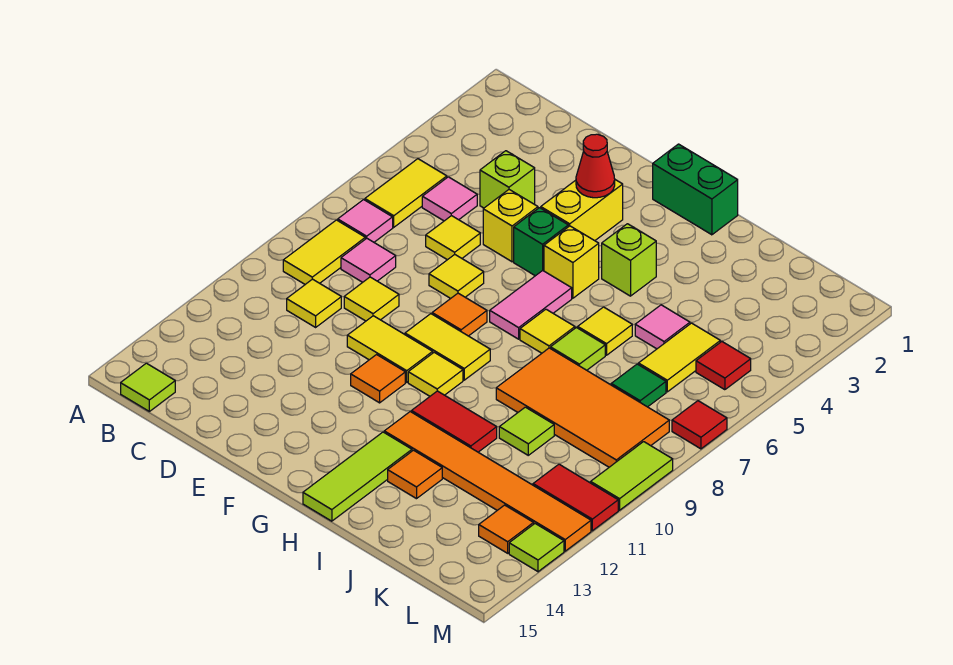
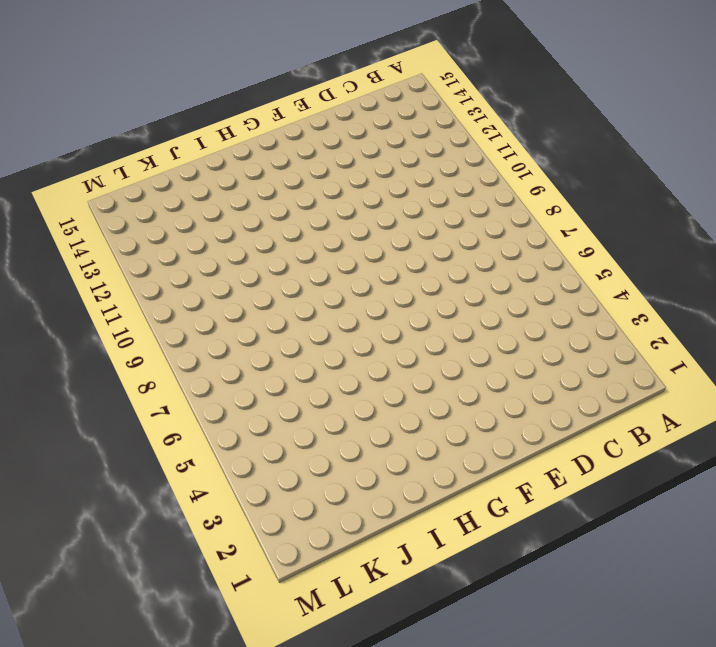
none -> yellow tile B5:B6 level 1
none -> pink tile B7 level 1
none -> yellow tile B8:B9 level 1
none -> lime tile B15 level 1

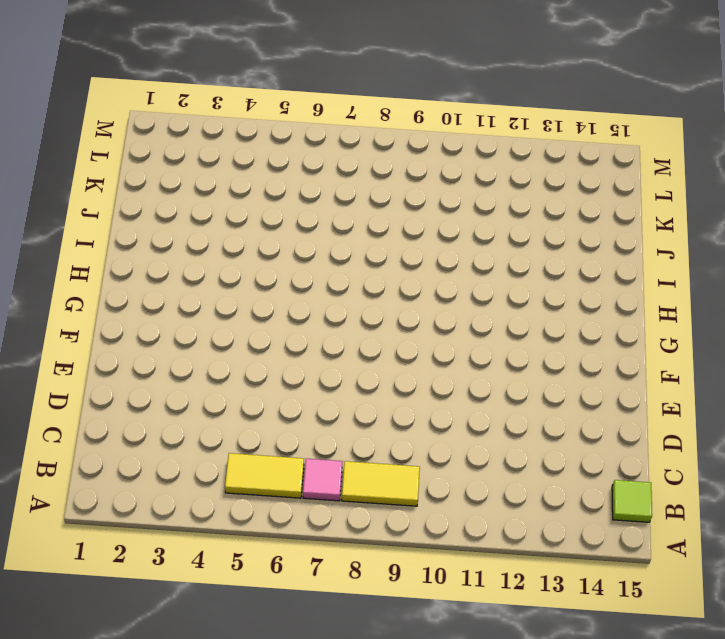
none -> pink tile C5 level 1
none -> pink tile C8 level 1
none -> yellow tile C10 level 1
none -> lime brick D4 level 1

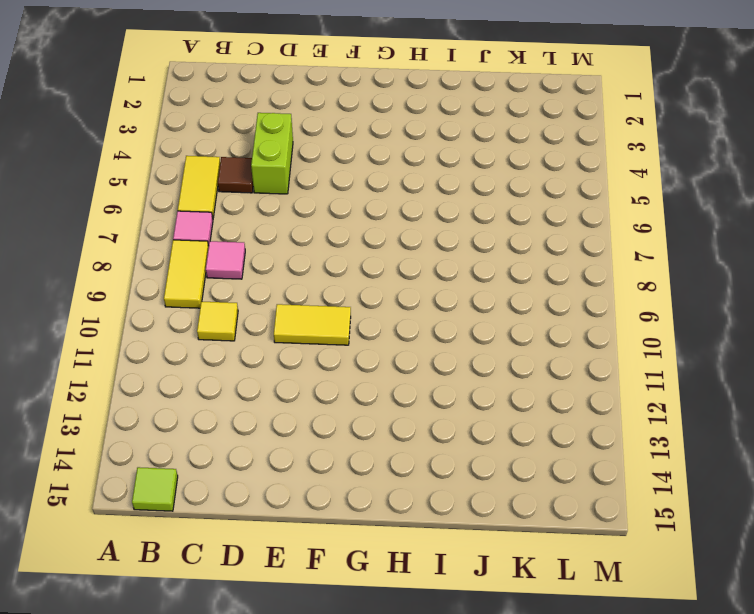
brown tile C5 level 1 -> pink tile C5 level 1
lime brick D4:D5 level 1 -> lime brick D4 level 1
none -> yellow tile D6 level 1
none -> yellow tile D9 level 1
none -> yellow brick E5 level 1
none -> yellow tile E7 level 1

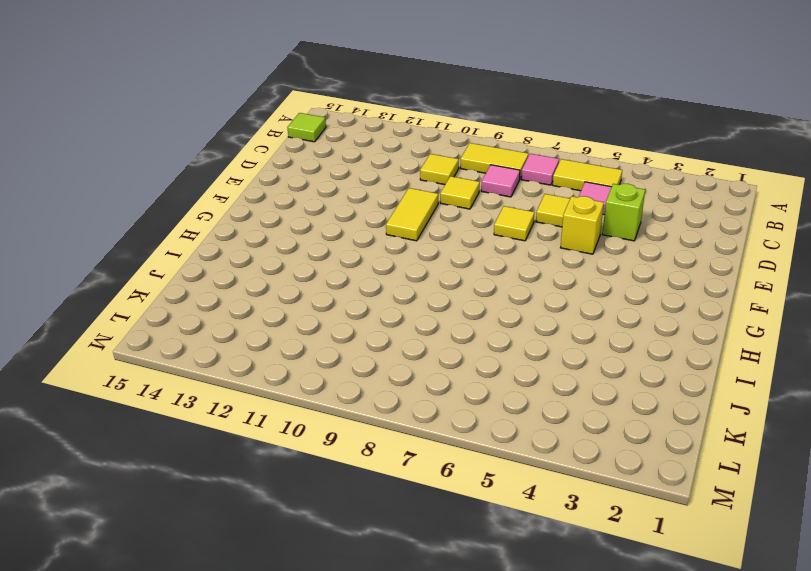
none -> yellow brick F3:F4 level 1
none -> green brick F5 level 1
none -> orange tile F8 level 1
none -> yellow tile F9:G9 level 1

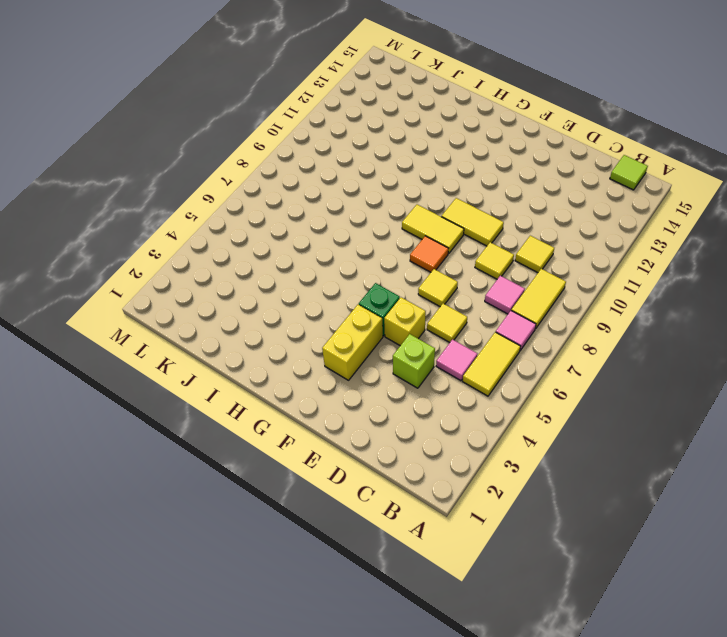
none -> orange tile F11 level 1
none -> green brick G1:H1 level 1
none -> yellow brick G5 level 1
none -> pink tile G6:G7 level 1

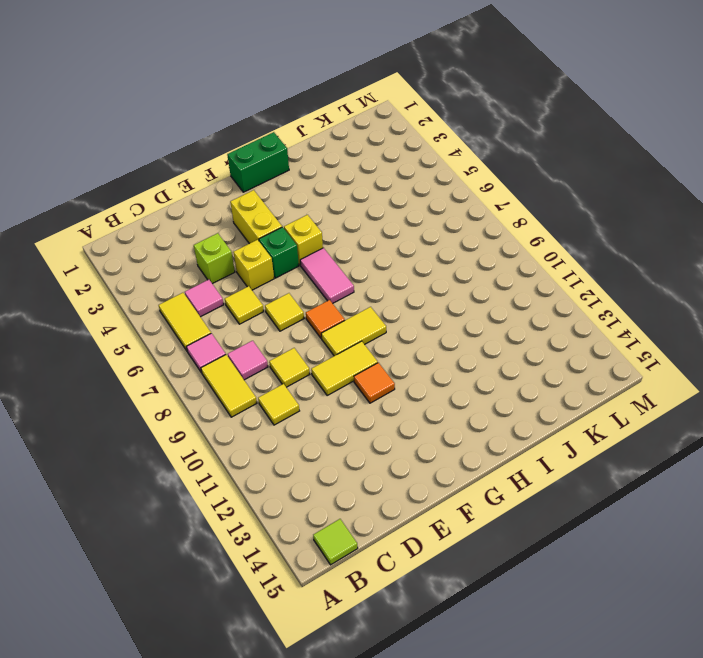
none -> yellow tile G10 level 1
none -> lime brick H4 level 1
none -> yellow tile H7 level 1
none -> red tile H11:I11 level 1

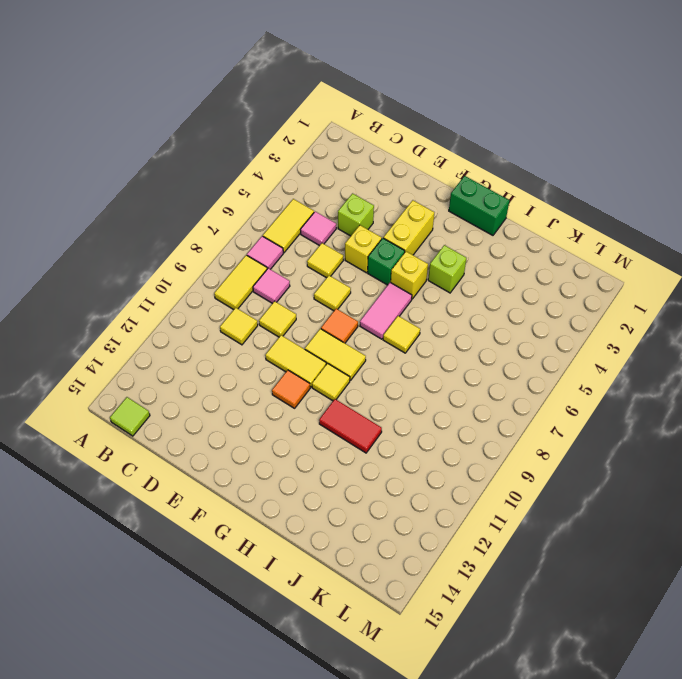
none -> orange tile H12:M12 level 1
none -> lime tile H13:H15 level 1
none -> yellow tile I6 level 1
none -> lime tile I7 level 1

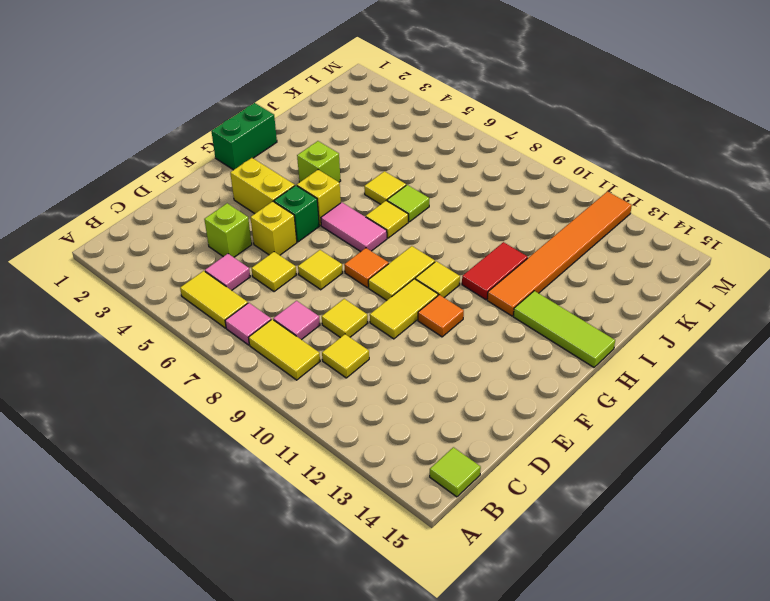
none -> orange tile I8:L9 level 1
none -> orange tile I13 level 1
none -> pink tile J5 level 1
none -> lime tile J10 level 1

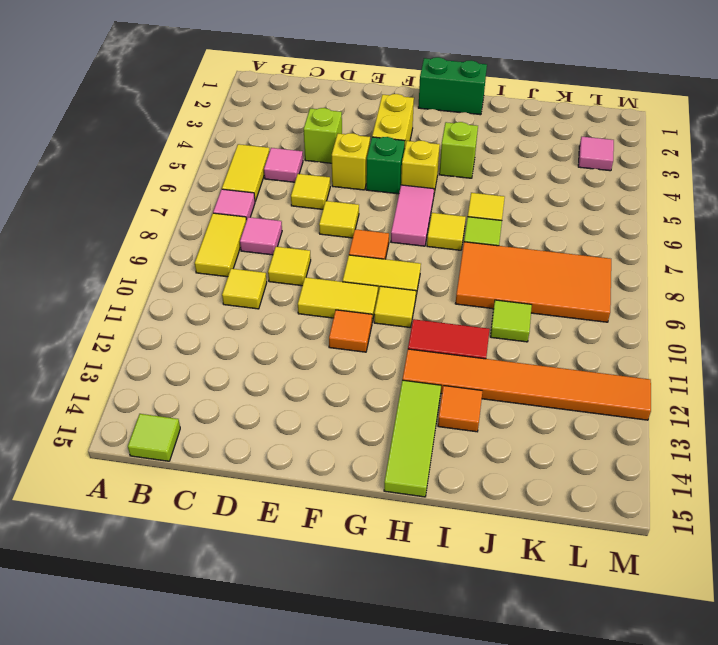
pink tile L3 level 1 -> pink tile J5 level 1
none -> yellow tile K5:K6 level 1
none -> green tile K7 level 1
none -> red tile L5 level 1
none -> red tile L11:M11 level 1

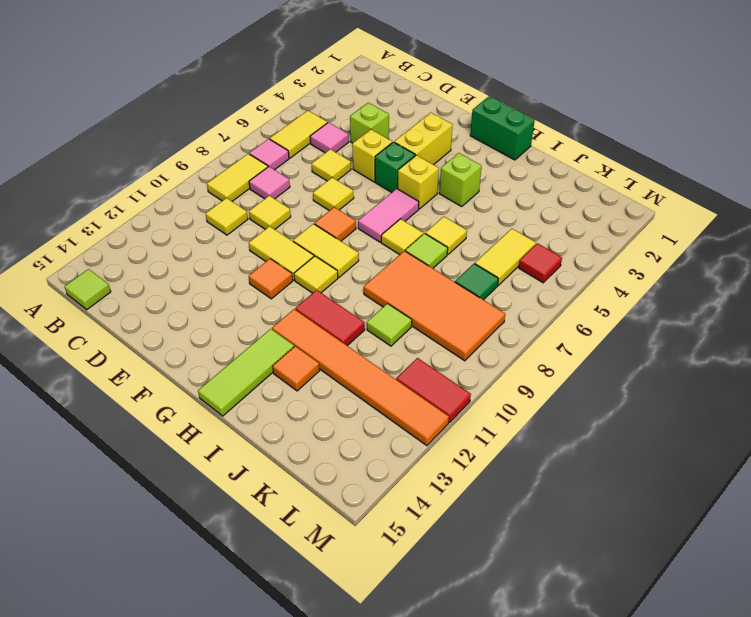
none -> pink tile J5 level 1
none -> orange tile L13 level 1
none -> red tile M7 level 1
none -> lime tile M9:M10 level 1

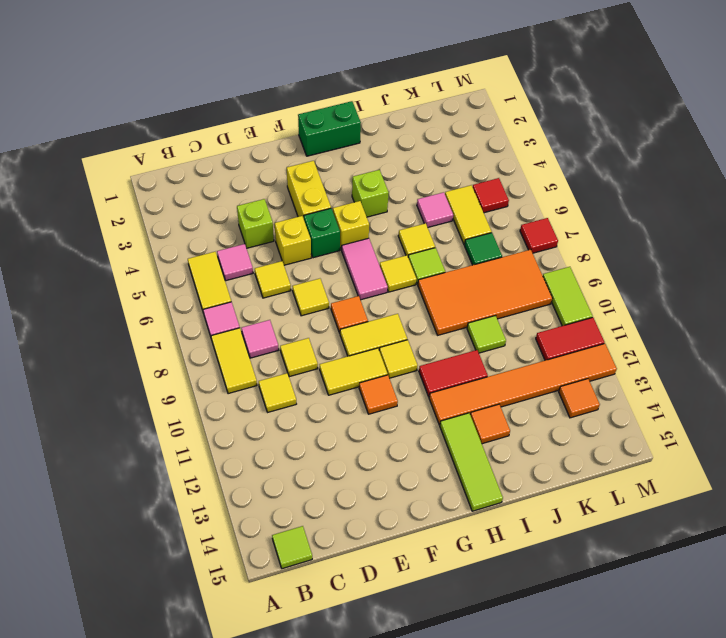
none -> lime tile M13 level 1
none -> red cone F3 level 2

